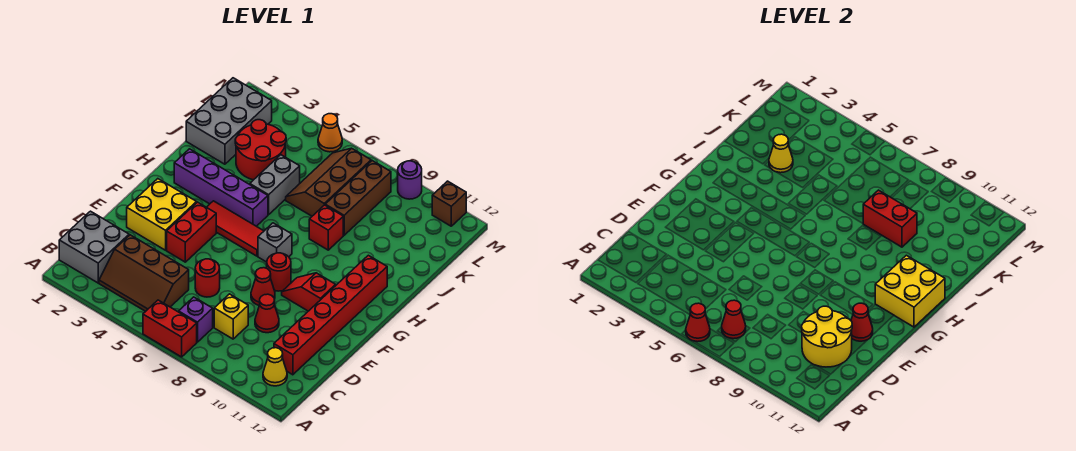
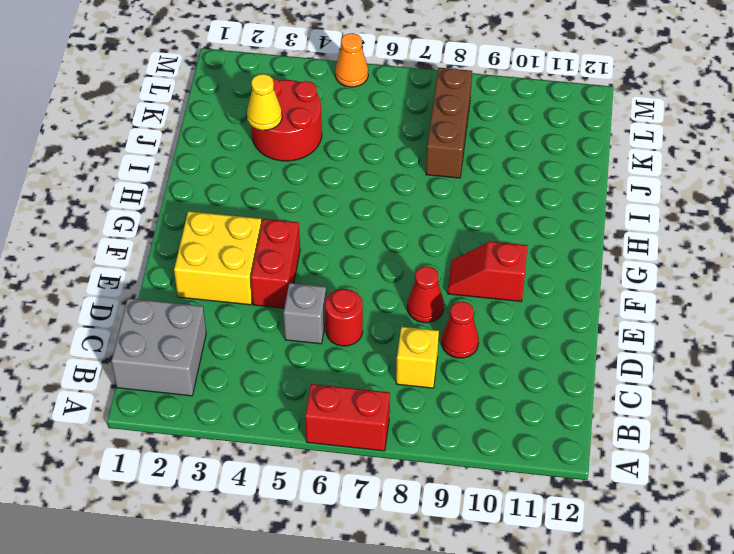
grey brick D5 level 1 -> grey brick G7 level 1
none -> brown slope B3:C5 level 1 top C
none -> purple brick B7 level 1
none -> yellow cone B11 level 1
none -> red brick C11:H11 level 1

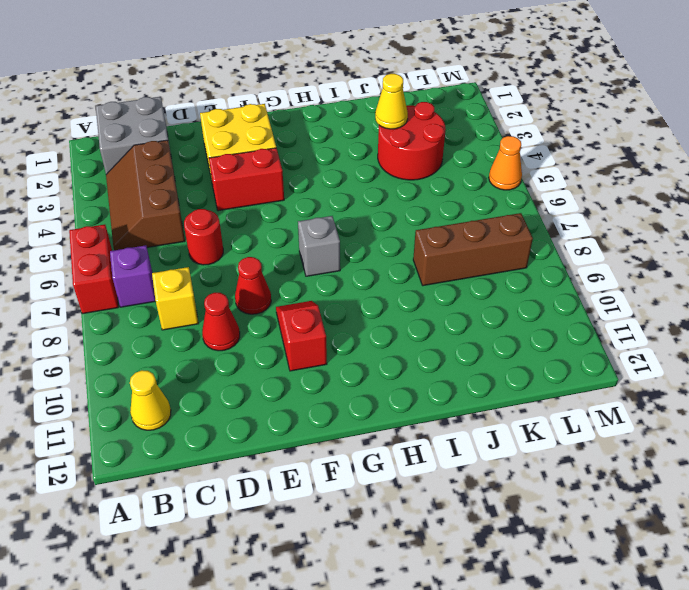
none -> red brick C11:H11 level 1
none -> red round brick F8 level 1
none -> red tile G4:G6 level 1
none -> purple brick H2:H5 level 1

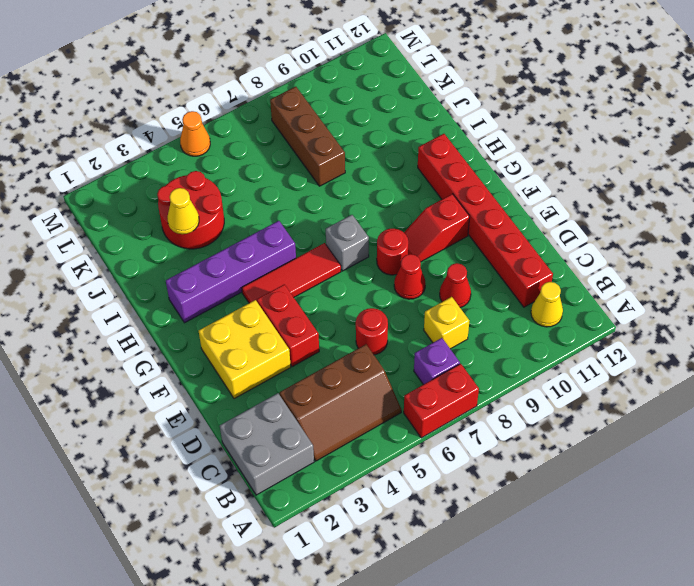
none -> grey brick I5:J5 level 1
none -> red brick I8 level 1
none -> grey brick J1:L2 level 1
none -> brown slope J6:L7 level 1 top 7

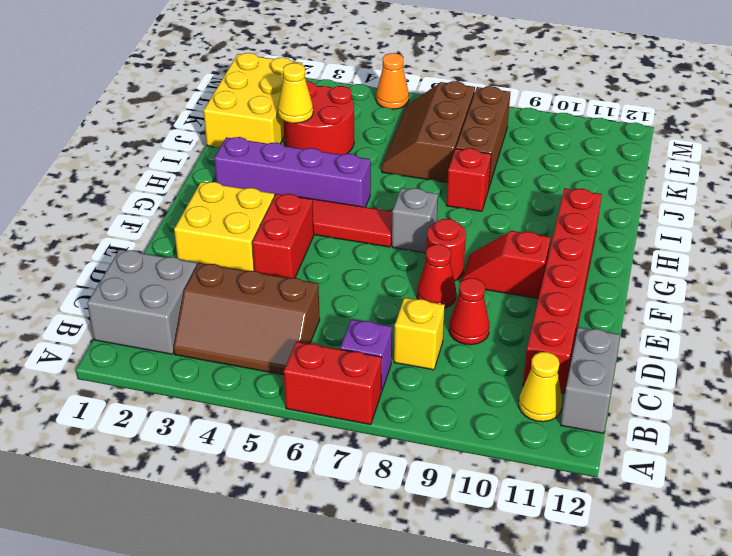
grey brick B12:C12 level 1 -> grey brick I5:J5 level 1
yellow brick J1:L2 level 1 -> grey brick J1:L2 level 1
none -> red round brick D6 level 1
none -> purple round brick M9 level 1
none -> brown brick M11 level 1
none -> red cone A6 level 2

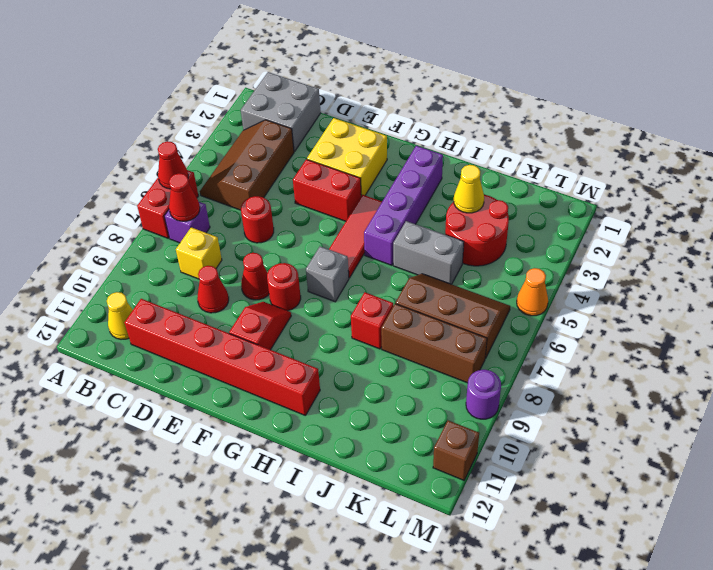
none -> grey brick J1:L2 level 1
none -> yellow round brick C10:D11 level 2
none -> red cone E11 level 2
none -> yellow brick G11:H12 level 2

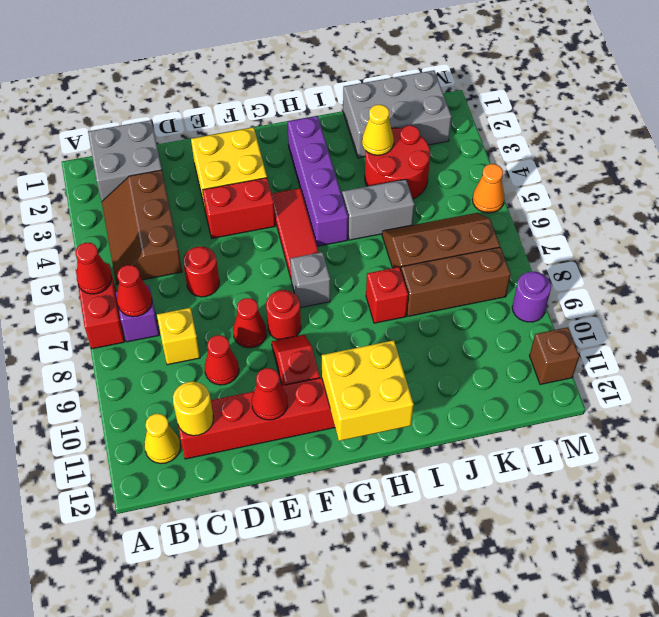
yellow round brick C11 level 2 -> yellow round brick C10:D11 level 2
none -> red brick J8:J9 level 2

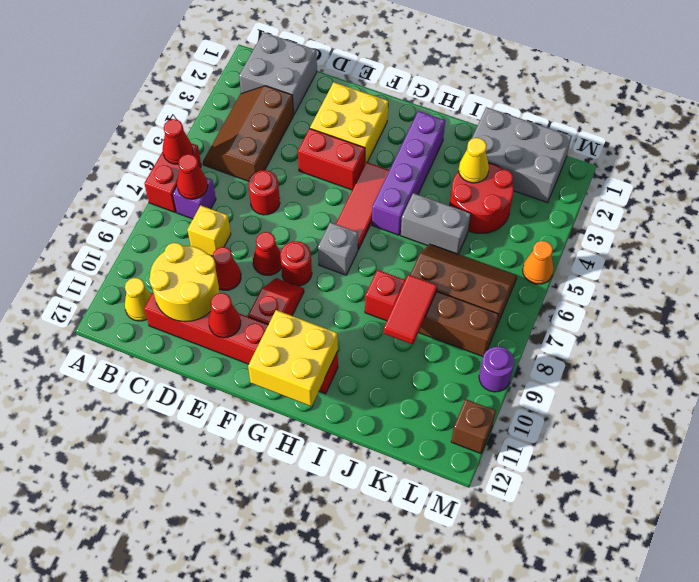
red tile J8:J9 level 2 -> red brick J8:J9 level 2

